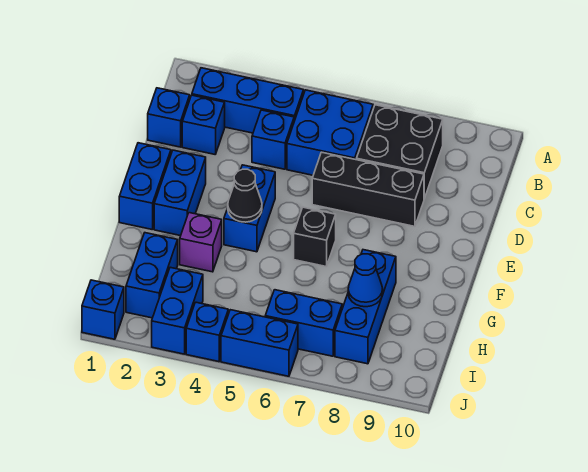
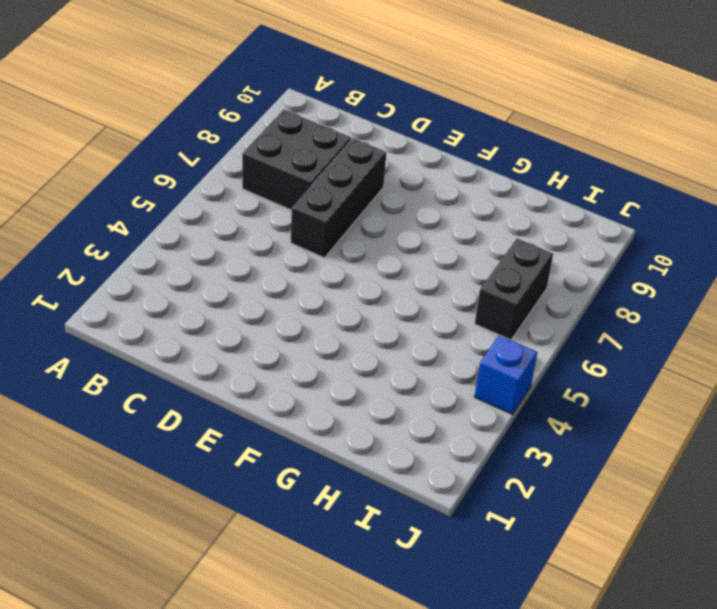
black brick I6:I7 level 1 -> blue brick I6:I7 level 1
none -> blue brick B2:B4 level 1
none -> blue brick B5:C6 level 1
none -> blue brick C1 level 1

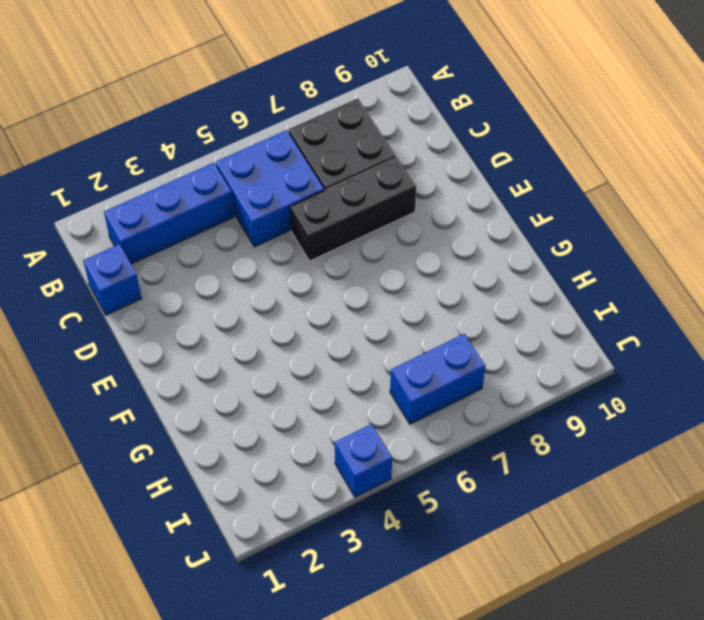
none -> blue brick C2 level 1
none -> blue brick C4 level 1
none -> blue brick E1:F1 level 1

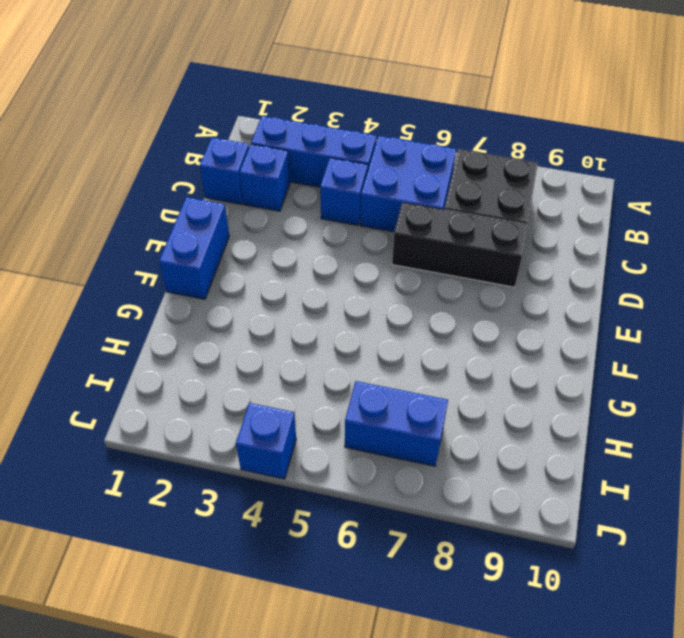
none -> blue brick E2:F2 level 1
none -> blue brick E4:F4 level 1
none -> black brick F6 level 1

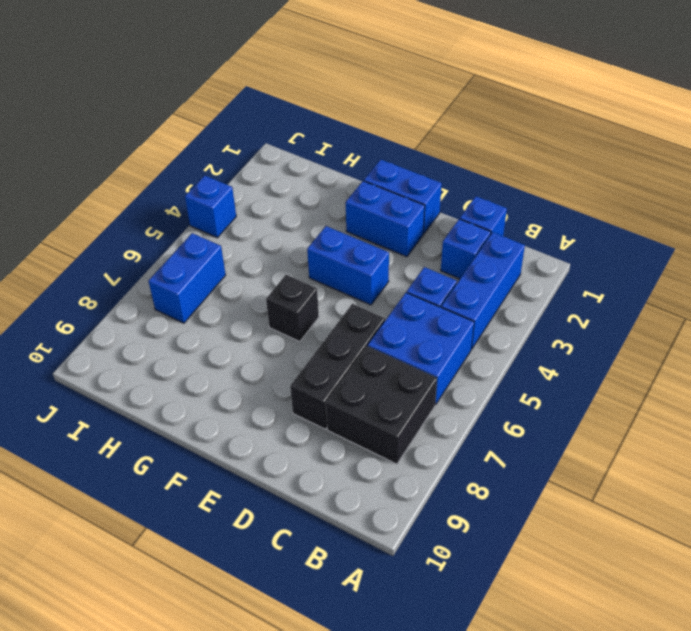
none -> purple brick G3 level 1
none -> blue brick G8:I8 level 1
none -> blue brick H2:I2 level 1

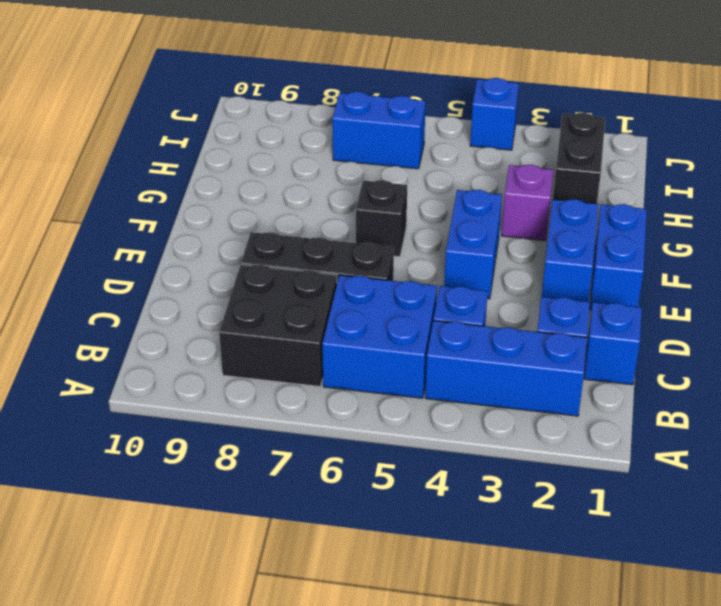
black brick H2:I2 level 1 -> blue brick H2:I2 level 1
none -> blue brick G8:I8 level 1
none -> blue brick I3:J3 level 1
none -> blue brick J1 level 1

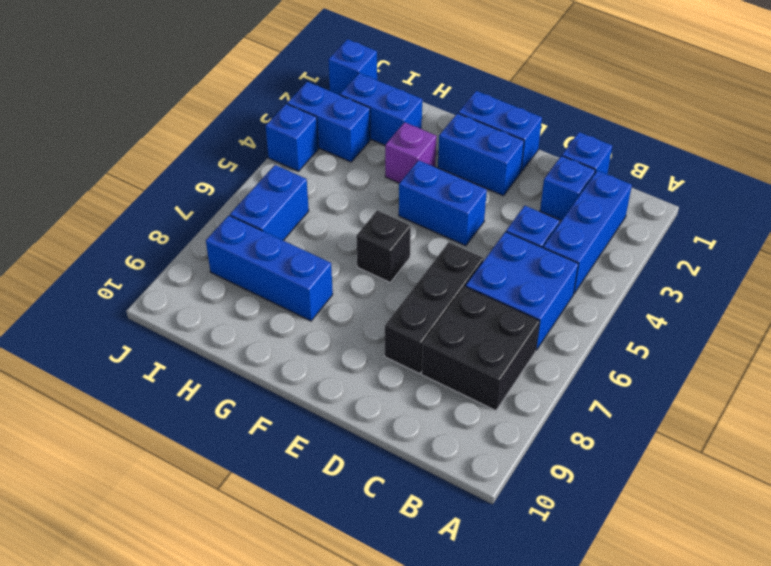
none -> blue brick J5:J6 level 1
none -> black cone F4 level 2
none -> blue cone H8 level 2

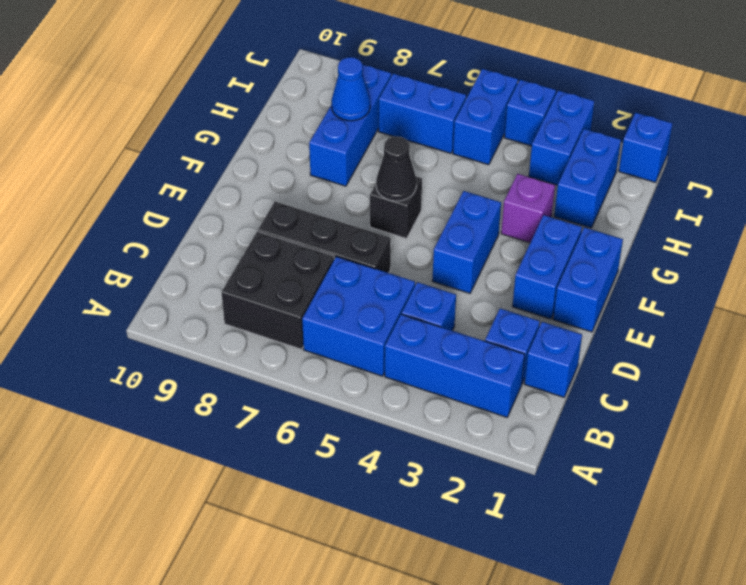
black cone F6 level 2 -> black cone F4 level 2
blue brick I5:J5 level 1 -> blue brick J5:J6 level 1

